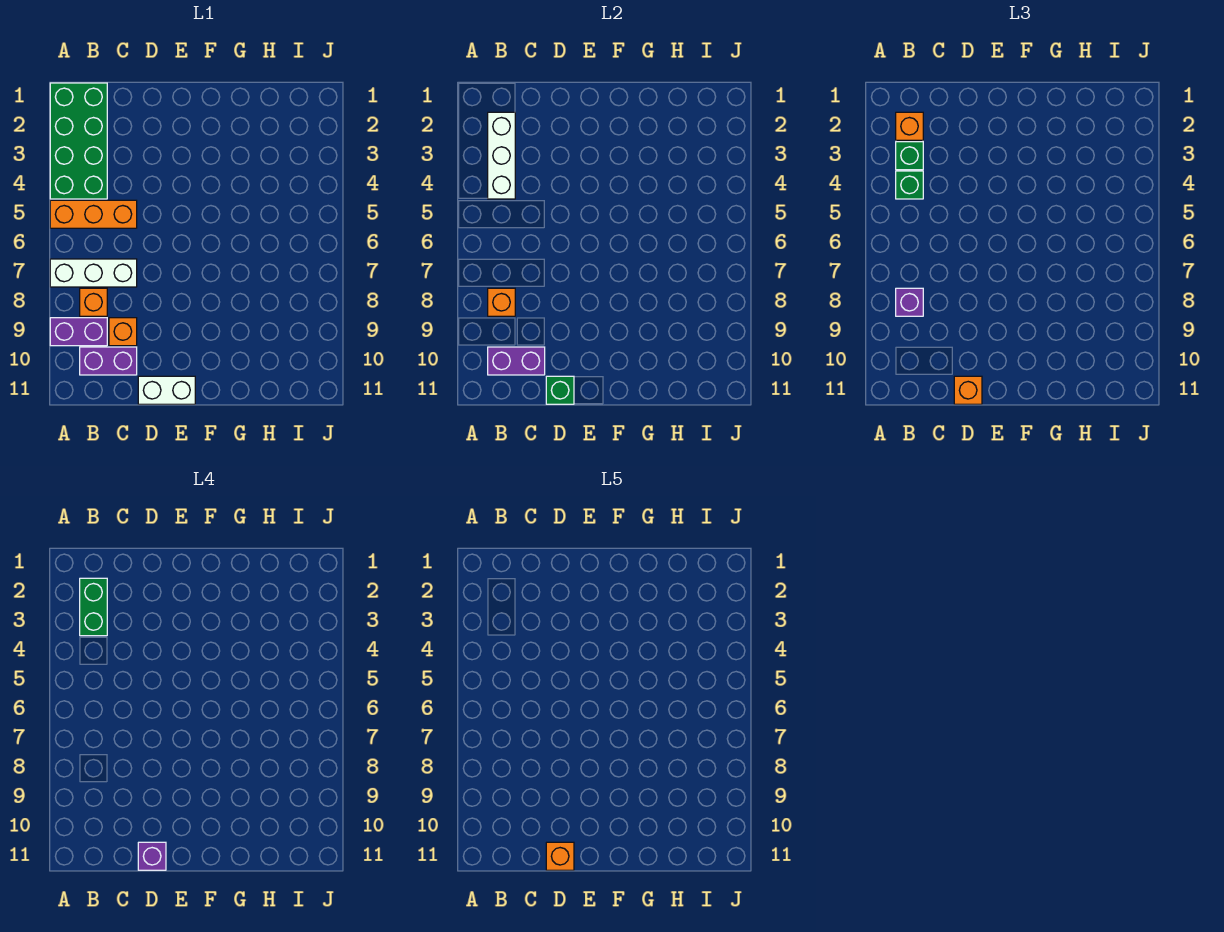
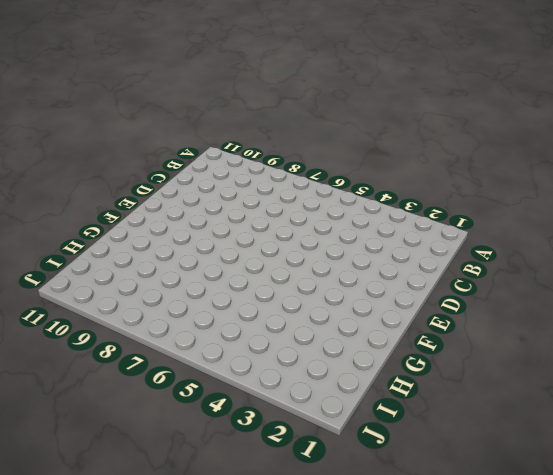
none -> green brick A1:B4 level 1
none -> orange brick A5:C5 level 1
none -> white brick A7:C7 level 1

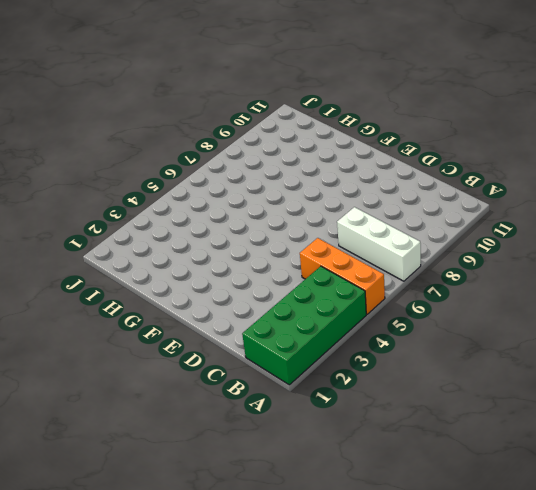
none -> purple brick A9:B9 level 1
none -> orange brick B8 level 1
none -> purple brick B10:C10 level 1

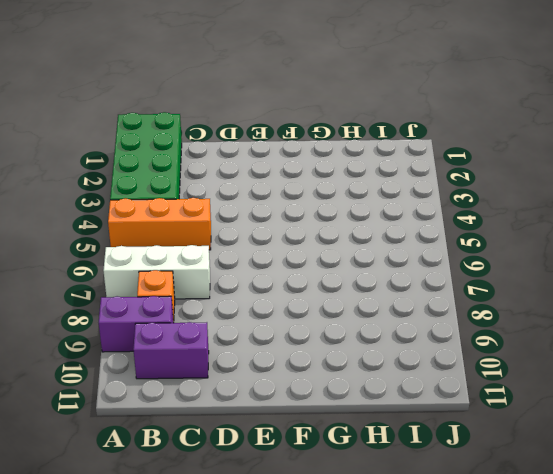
none -> orange brick C9 level 1
none -> white brick D11:E11 level 1
none -> white brick B2:B4 level 2

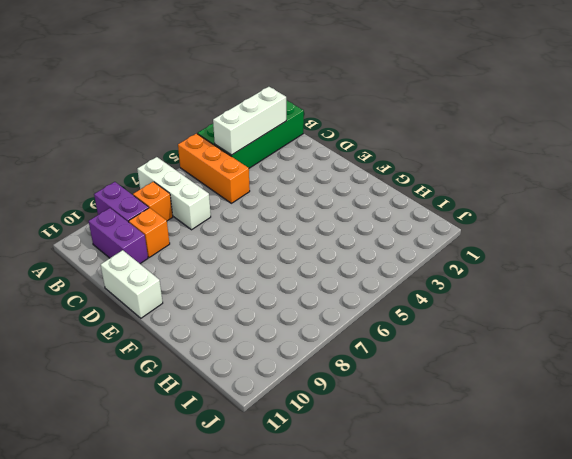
none -> orange brick B8 level 2
none -> purple brick B10:C10 level 2
none -> green brick D11 level 2

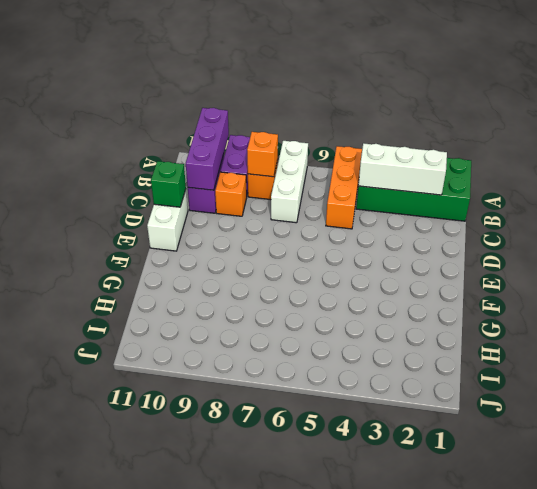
purple brick A10:C10 level 2 -> purple brick B10:C10 level 2
none -> orange brick B2 level 3
none -> green brick B3 level 3
none -> green brick B4 level 3

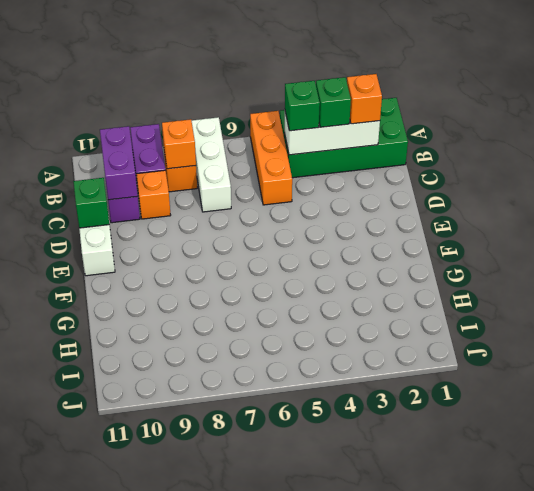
none -> purple brick B8 level 3
none -> orange brick D11 level 3
none -> green brick B2:B3 level 4

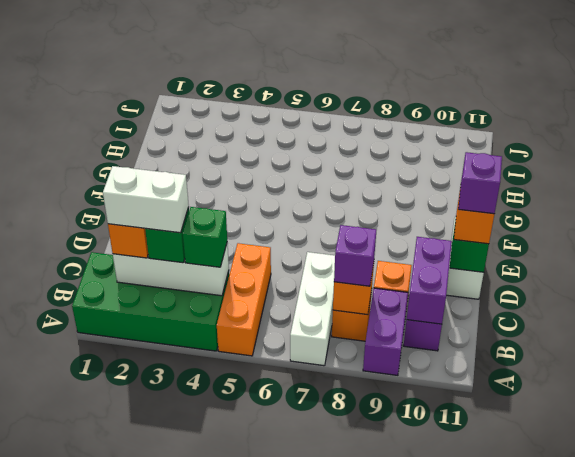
white brick B2:B3 level 4 -> green brick B2:B3 level 4
none -> orange brick D11 level 5

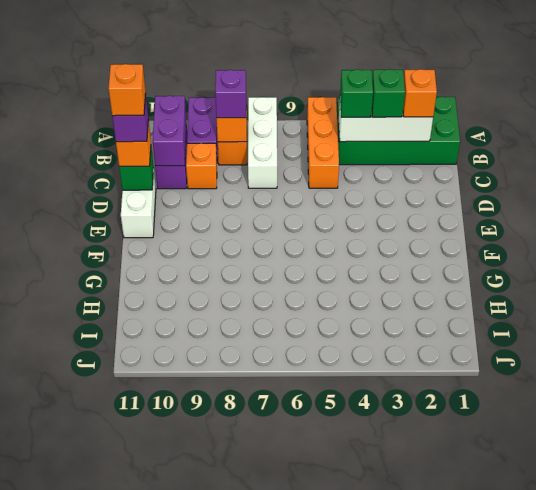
none -> green brick B2:B3 level 4

